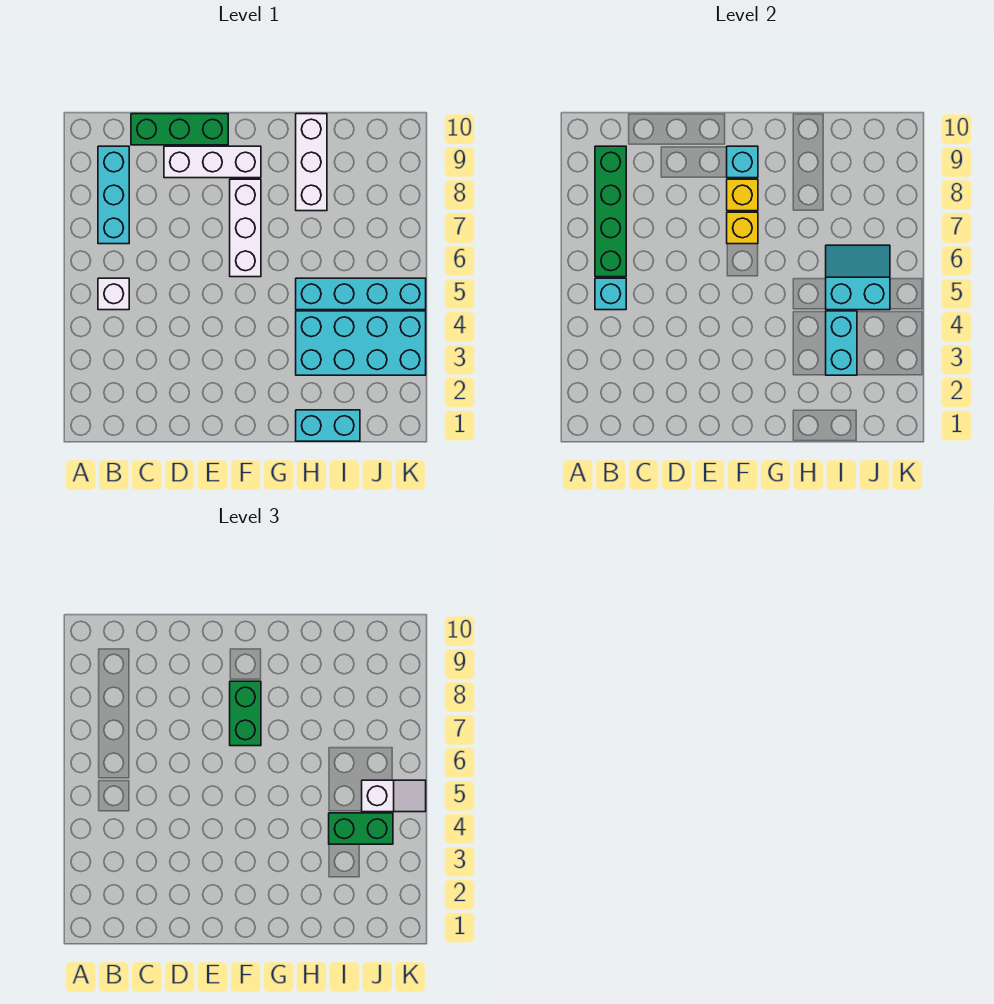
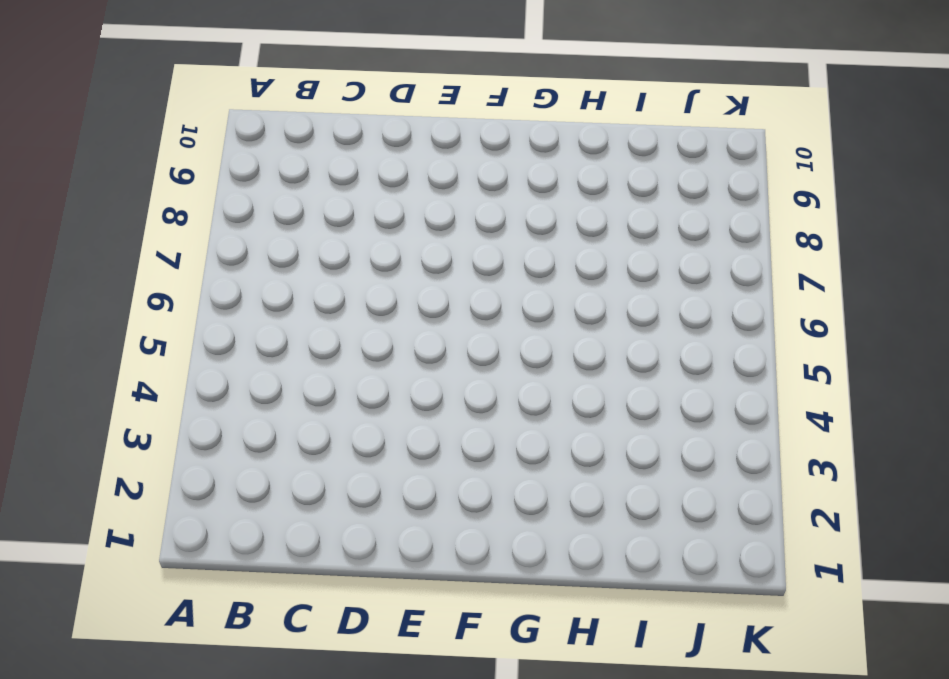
none -> white brick B5 level 1
none -> cyan brick B7:B9 level 1
none -> green brick C10:E10 level 1

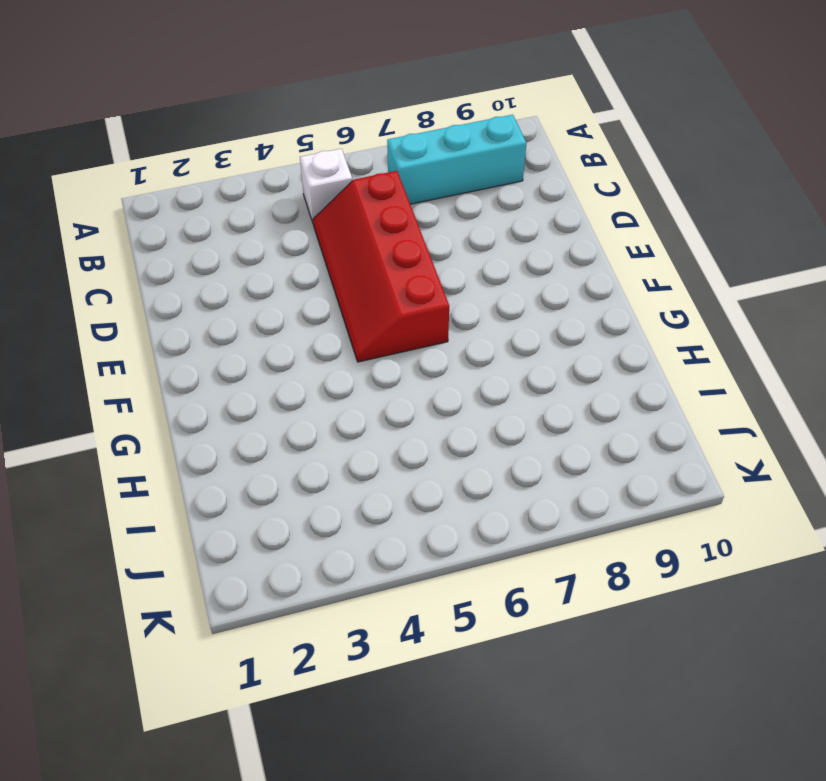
red slope C5:F6 level 1 top 6 -> white brick F6:F8 level 1
none -> green brick C10:E10 level 1
none -> white brick D9:F9 level 1
none -> cyan brick H1:I1 level 1

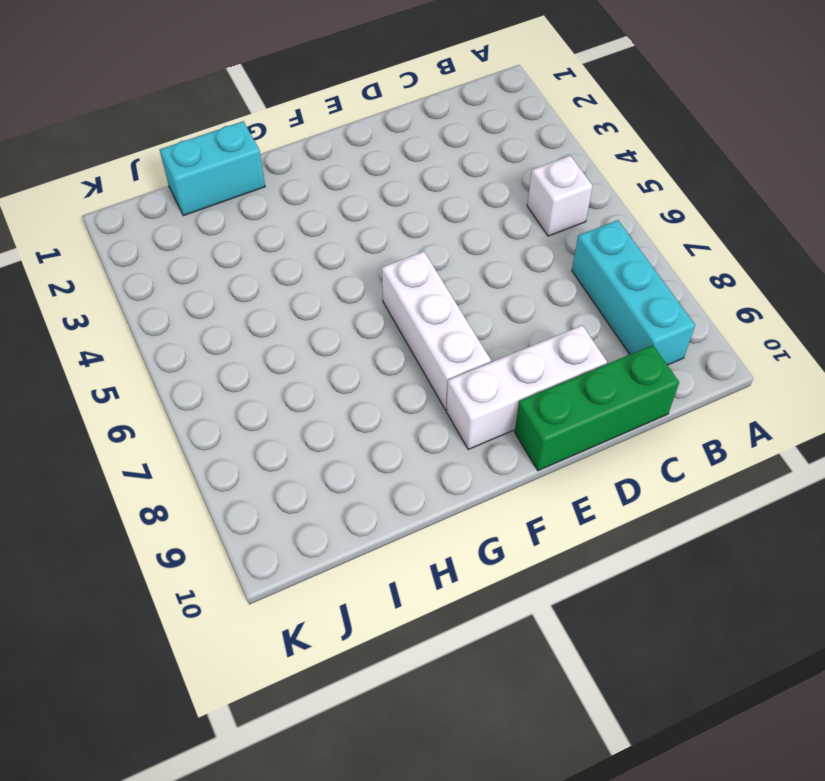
none -> cyan brick H3:K4 level 1
none -> cyan brick H5:K5 level 1
none -> white brick H8:H10 level 1

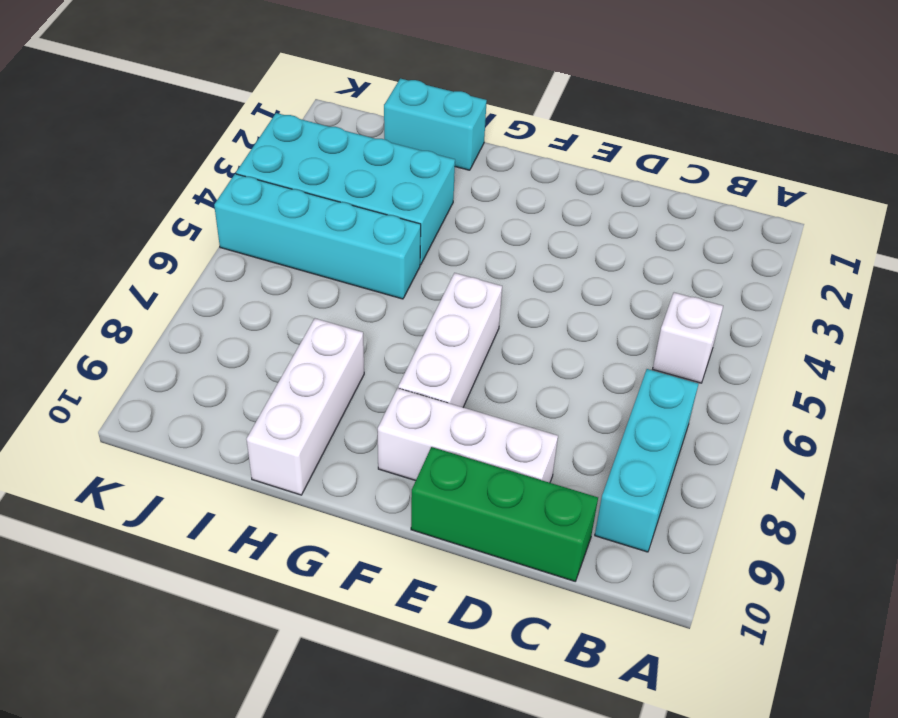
none -> cyan brick B5 level 2
none -> green brick B6:B9 level 2
none -> yellow brick F7 level 2

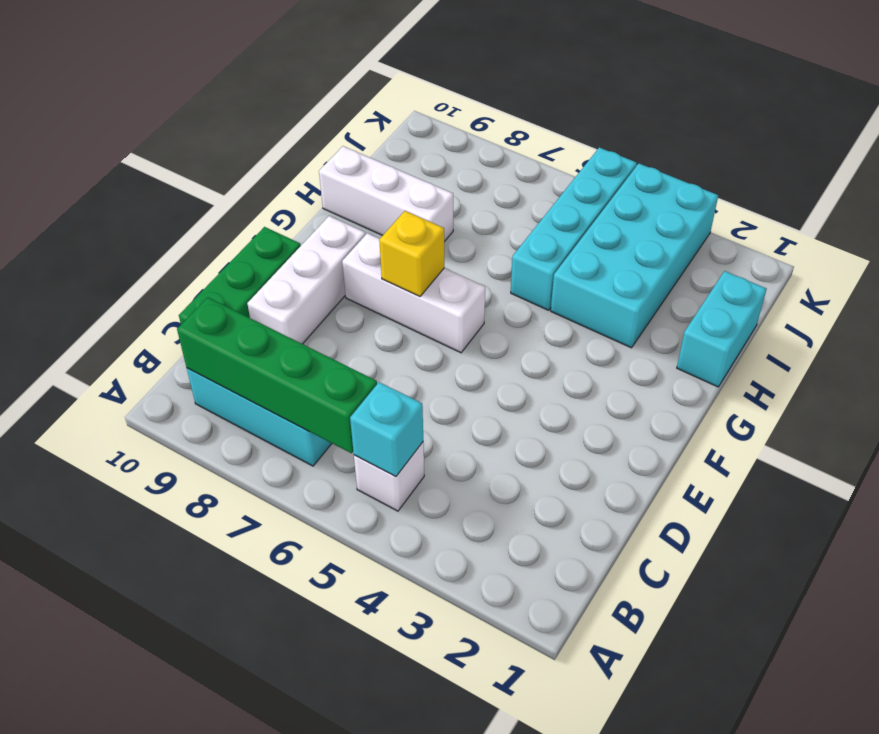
none -> yellow brick F8 level 2
none -> cyan brick F9 level 2
none -> cyan brick I3:I4 level 2

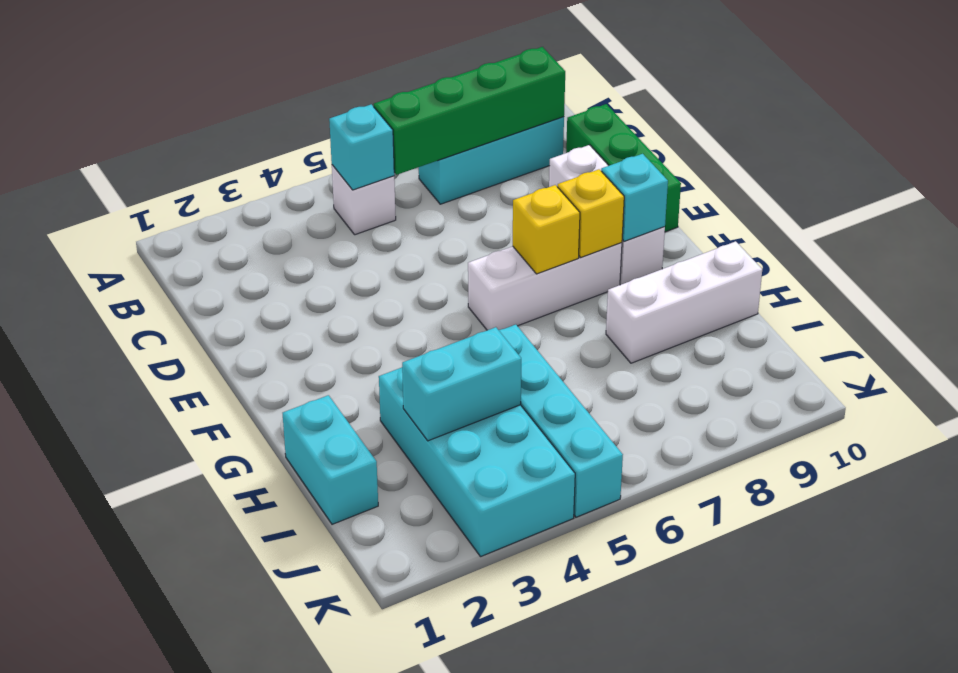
none -> cyan slope I5:J6 level 2 top 5
none -> green brick F7:F8 level 3
none -> green brick I4:J4 level 3

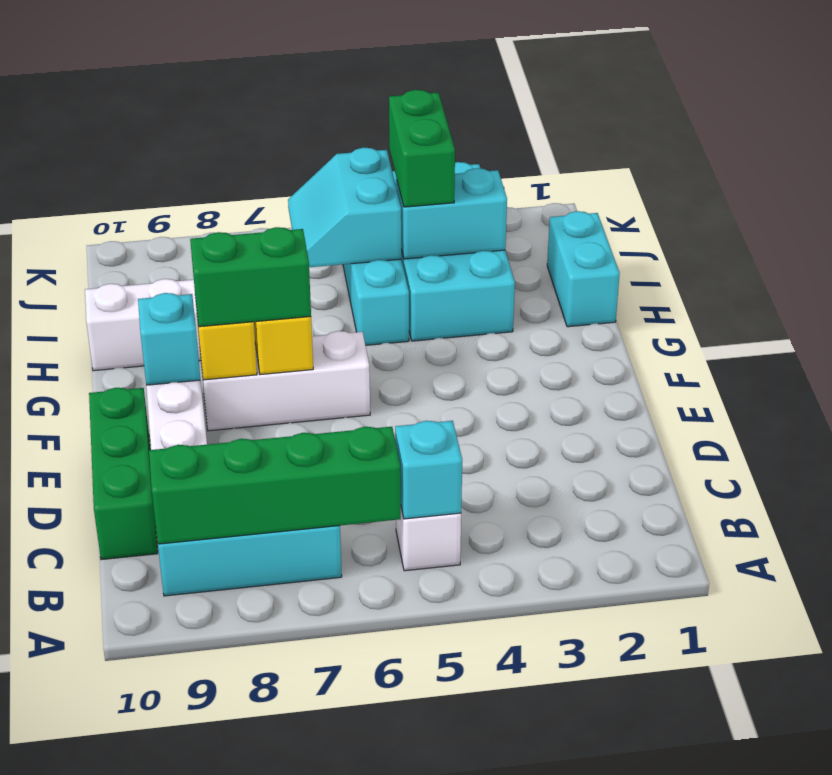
none -> white slope J5:K5 level 3 top J

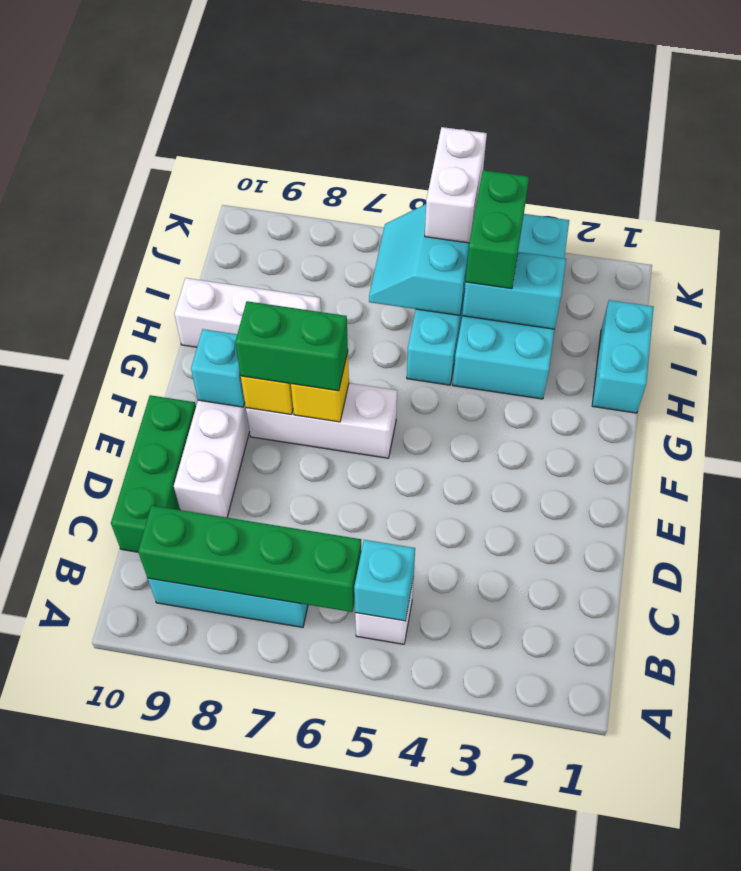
white brick J5:K5 level 3 -> white slope J5:K5 level 3 top J

